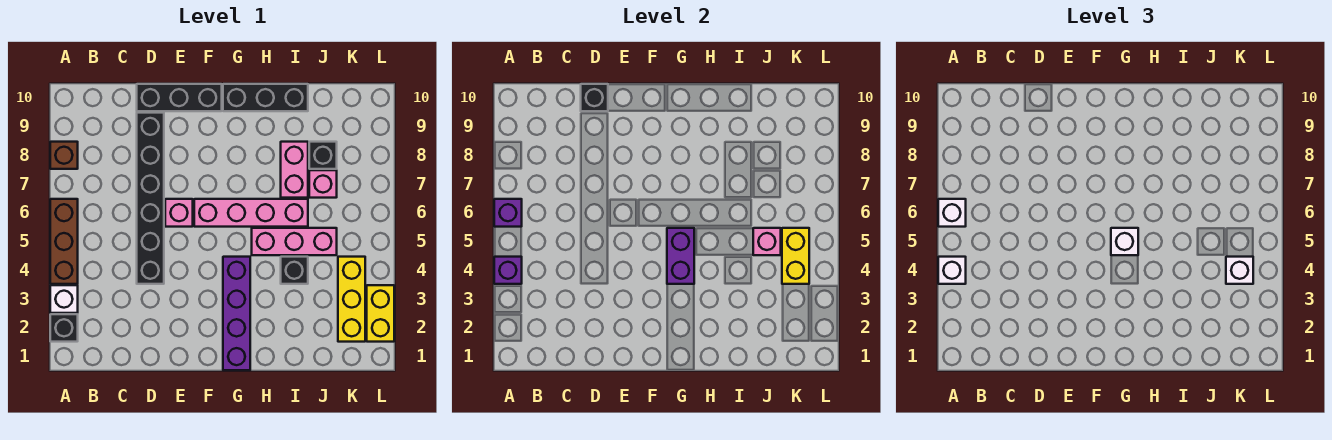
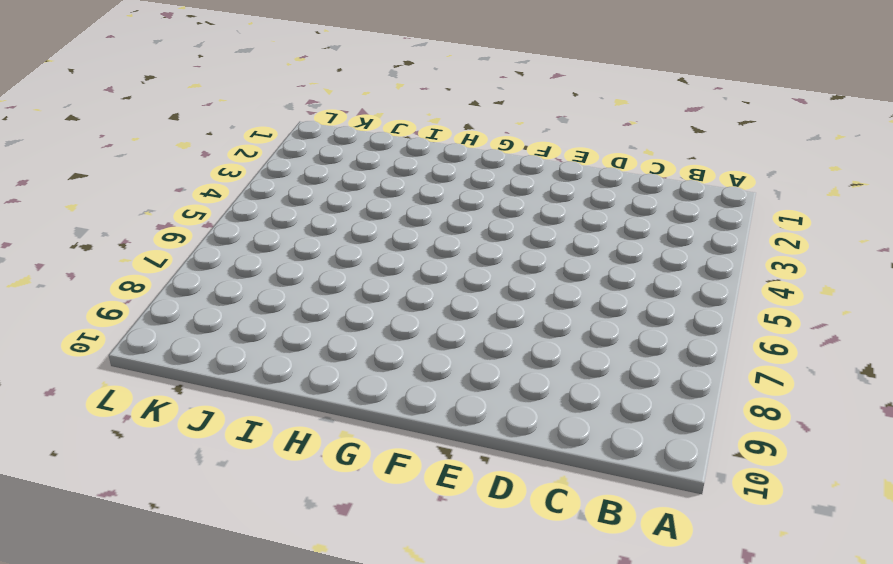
none -> black brick A2 level 1
none -> white brick A3 level 1
none -> brown brick A4:A6 level 1

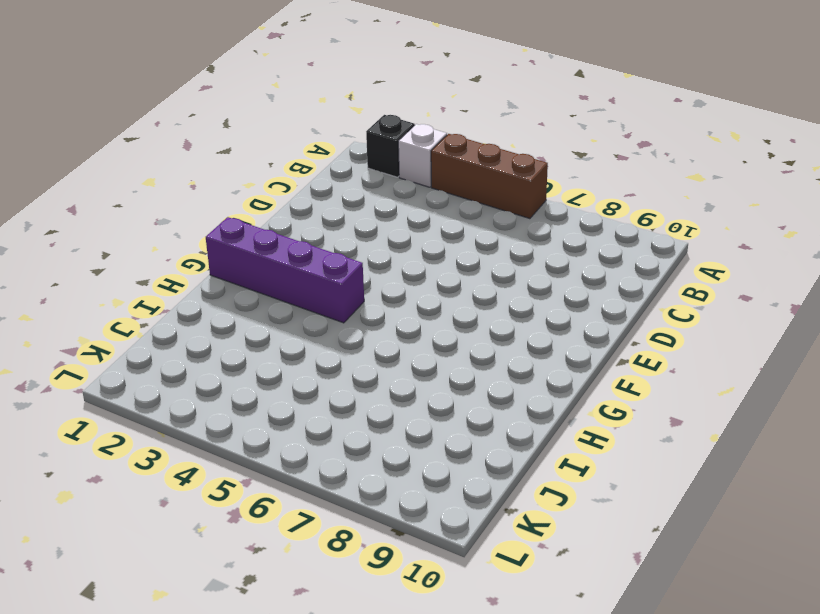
none -> brown brick A8 level 1
none -> black brick D4:D9 level 1
none -> black brick D10:F10 level 1

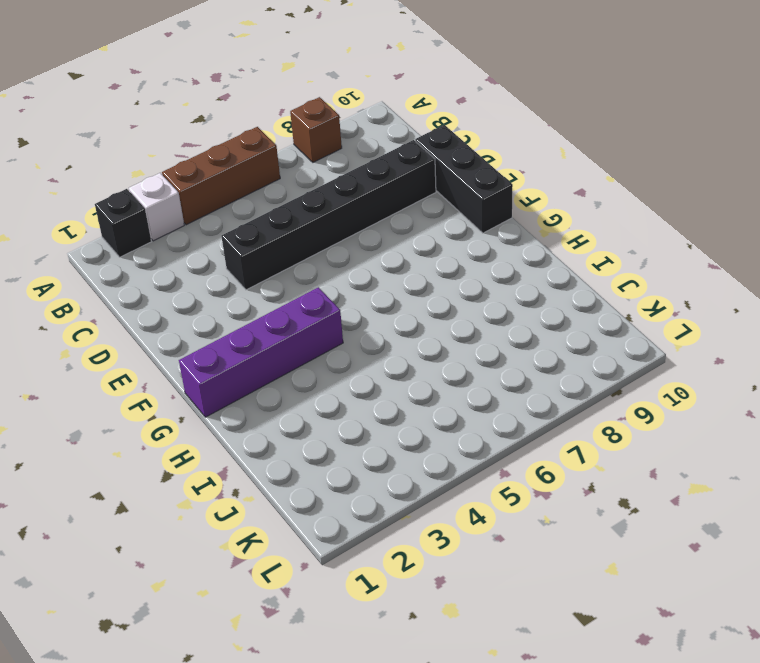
none -> pink brick E6 level 1
none -> pink brick F6:I6 level 1
none -> black brick G10:I10 level 1

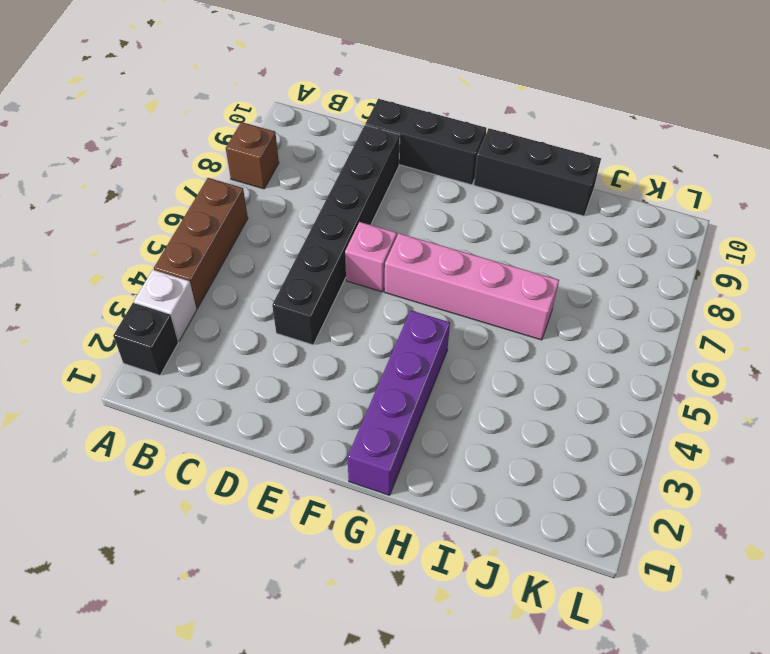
none -> pink brick H5:J5 level 1
none -> black brick I4 level 1
none -> pink brick I7:I8 level 1

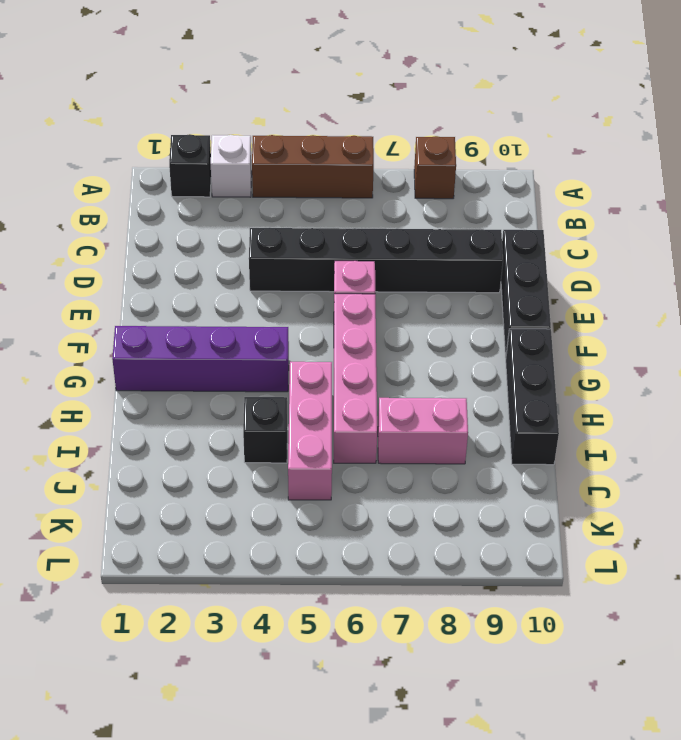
none -> pink brick J7 level 1
none -> black brick J8 level 1
none -> yellow brick K2:K4 level 1

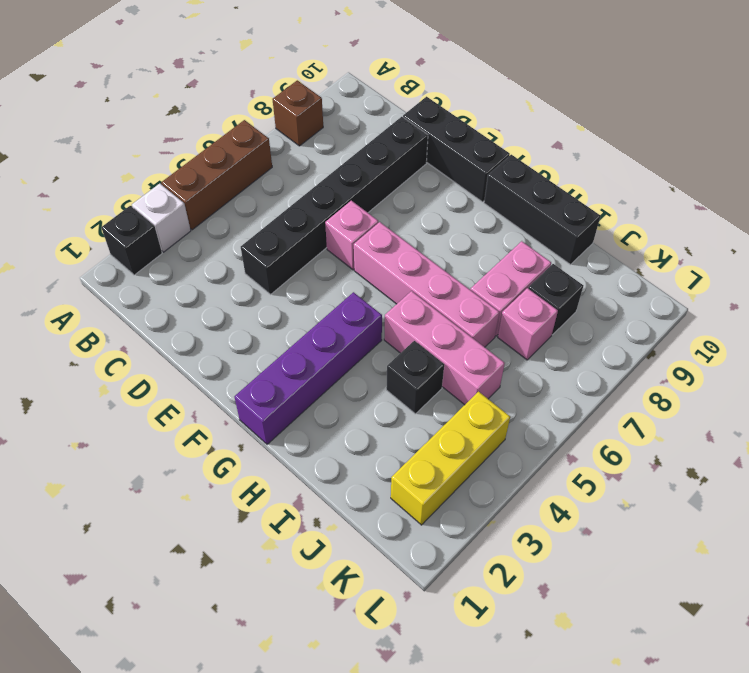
none -> yellow brick L2:L3 level 1
none -> purple brick A4 level 2
none -> purple brick A6 level 2

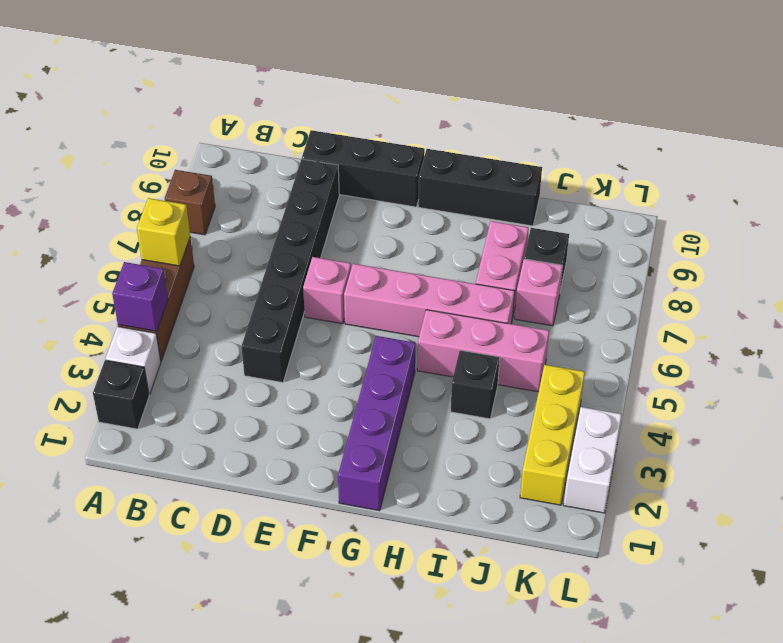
yellow brick A6 level 2 -> purple brick A6 level 2
white brick L2:L3 level 1 -> yellow brick L2:L3 level 1
none -> black brick D10 level 2
none -> purple brick G4:G5 level 2
none -> pink brick J5 level 2

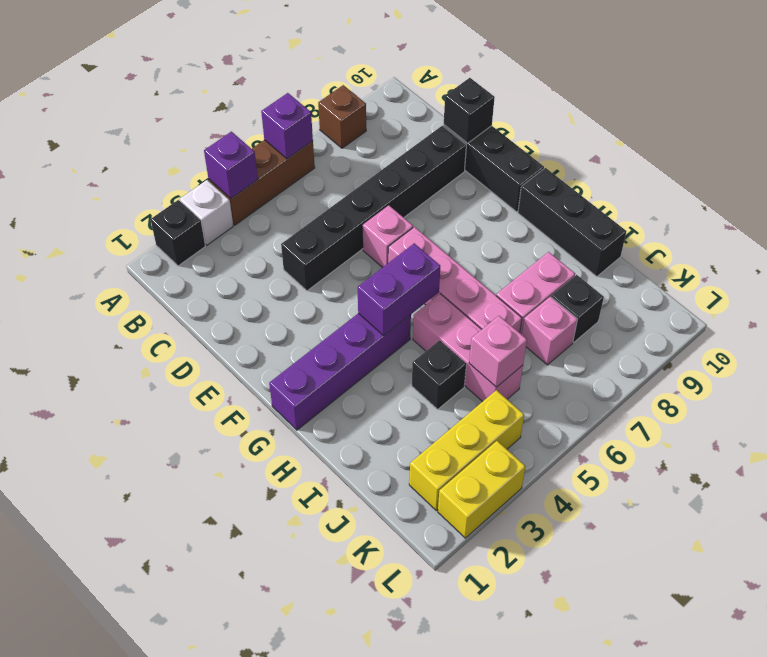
none -> yellow brick K4:K5 level 2
none -> white brick A4 level 3
none -> white brick A6 level 3

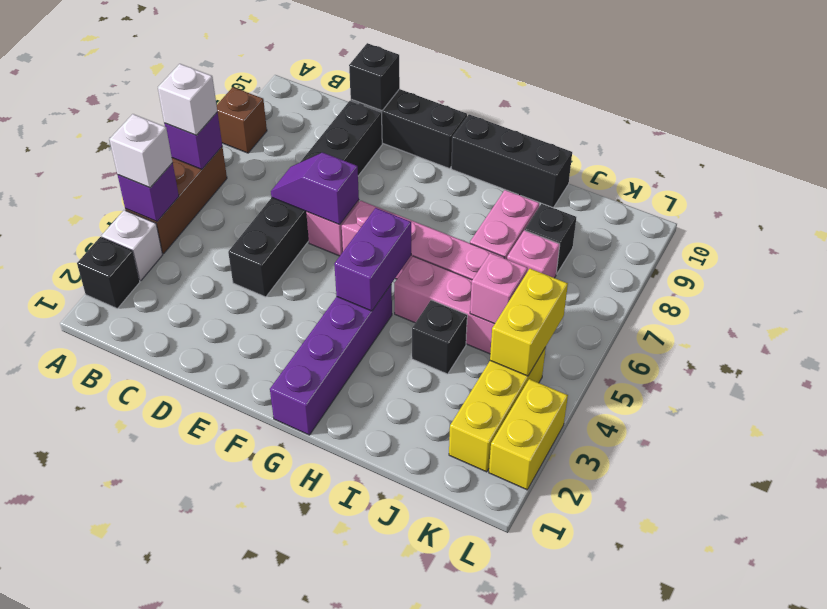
purple slope D6:E6 level 2 top E -> none
none -> white brick G5 level 3
none -> white brick K4 level 3

